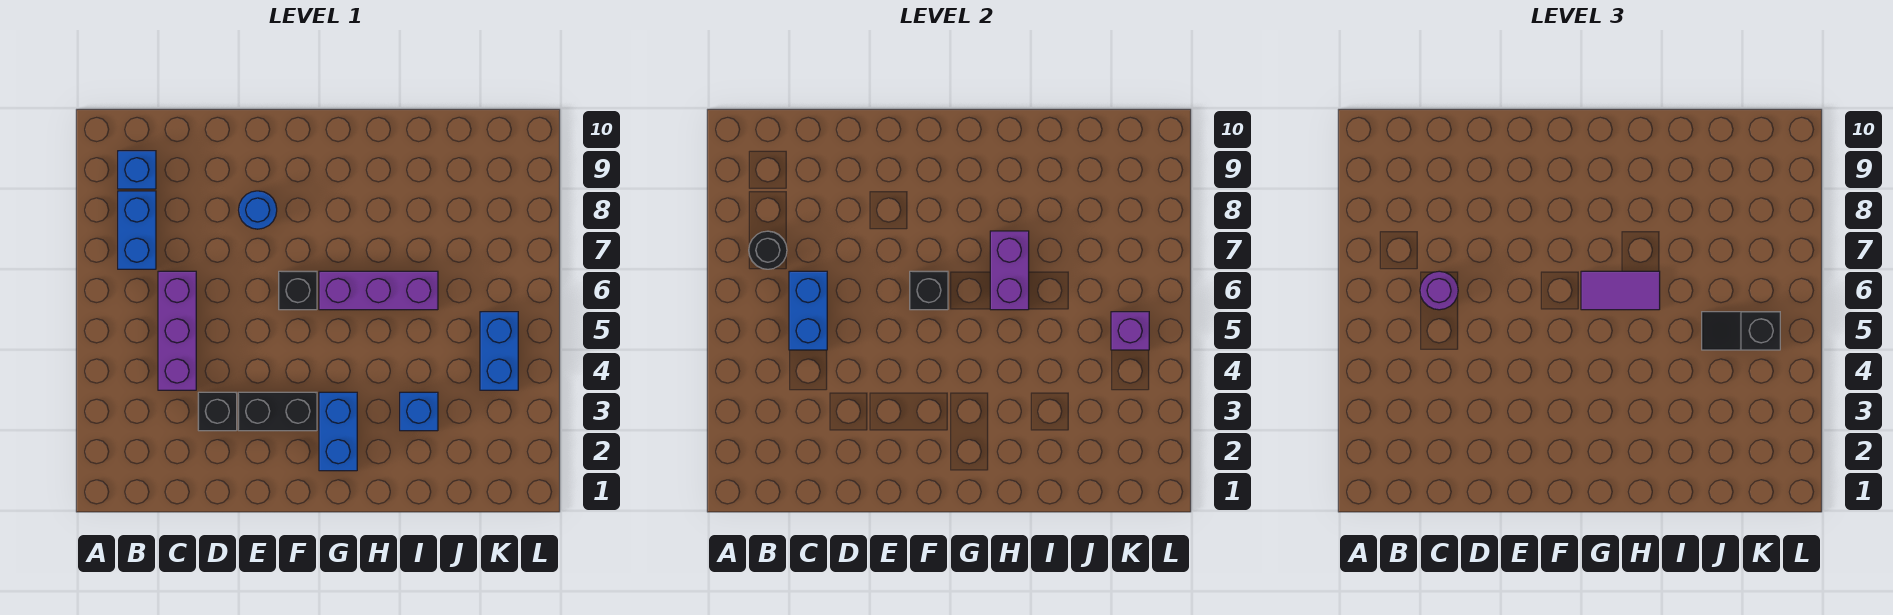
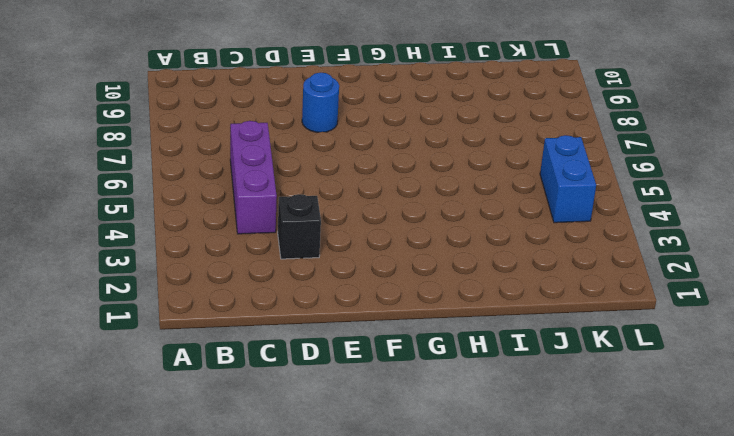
none -> blue brick B7:B8 level 1
none -> blue brick B9 level 1
none -> black brick E3:F3 level 1

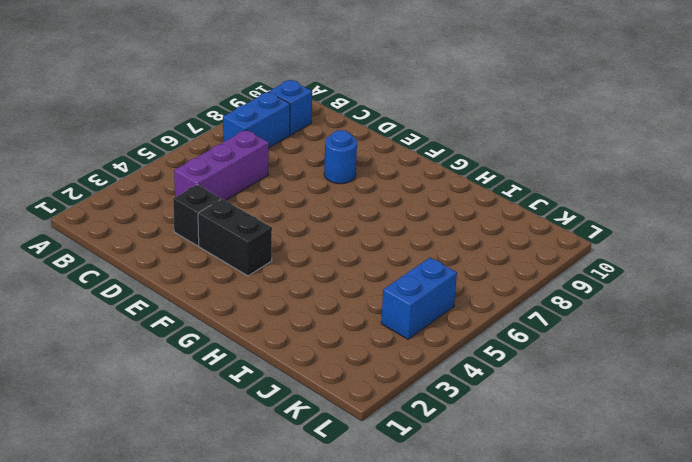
none -> black brick F6 level 1
none -> blue brick G2:G3 level 1
none -> purple brick G6:I6 level 1

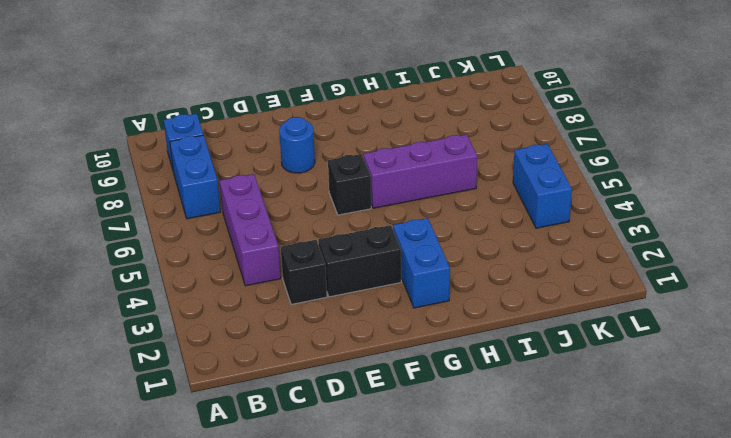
none -> blue brick I3 level 1
none -> black round brick B7 level 2
none -> blue brick C5:C6 level 2

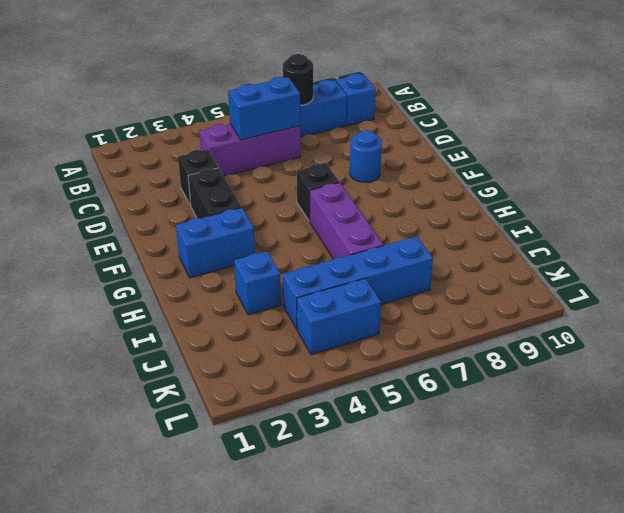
blue brick J4:J7 level 1 -> none
none -> black brick F6 level 2
none -> purple brick H6:H7 level 2
none -> purple brick K5 level 2

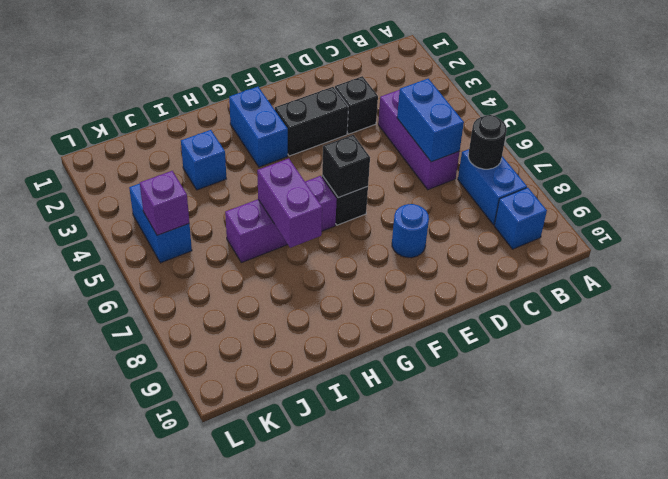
none -> purple round brick C6 level 3
none -> purple tile G6:H6 level 3
none -> black slope J5:K5 level 3 top K

